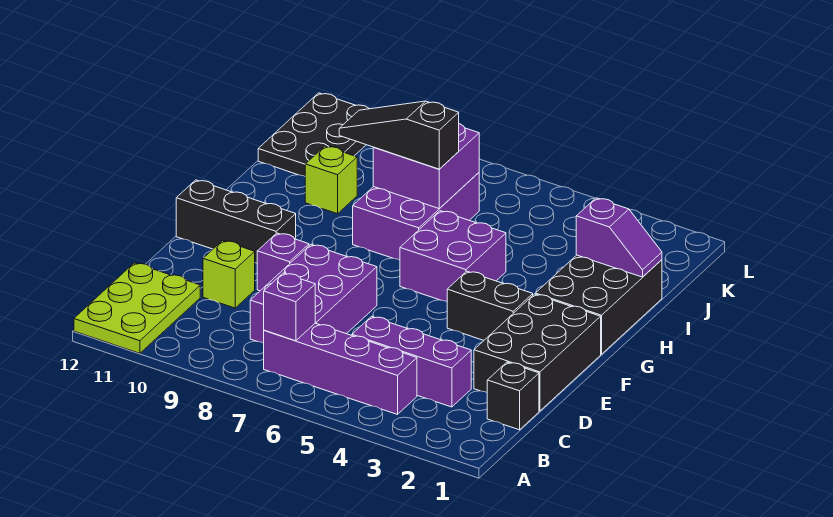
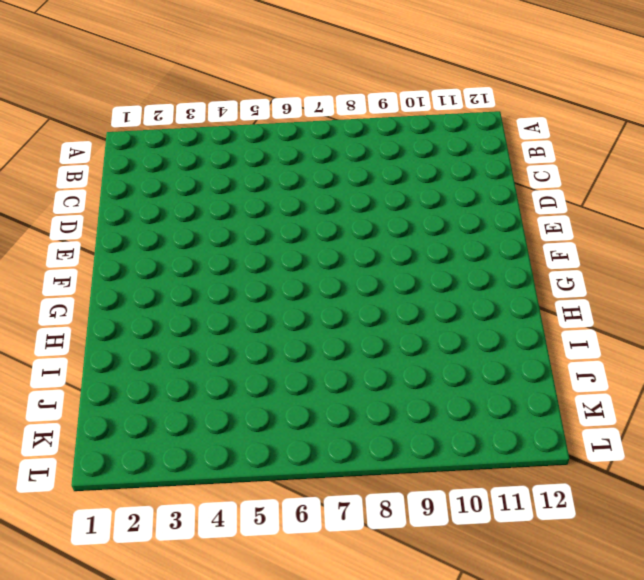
none -> lime plate A11:C12 level 1
none -> purple brick B4:B7 level 1
none -> black brick C1 level 1

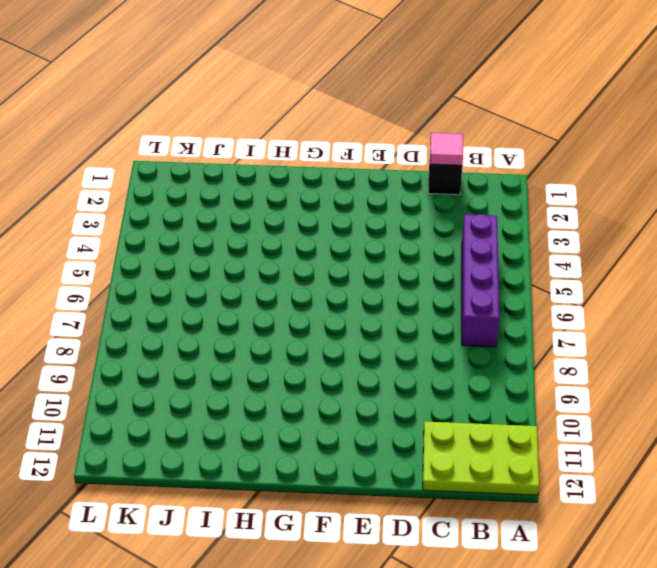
pink tile C1 level 2 -> none
none -> purple brick C3:C5 level 1
none -> purple brick C7:E8 level 1
none -> black brick D1:F2 level 1

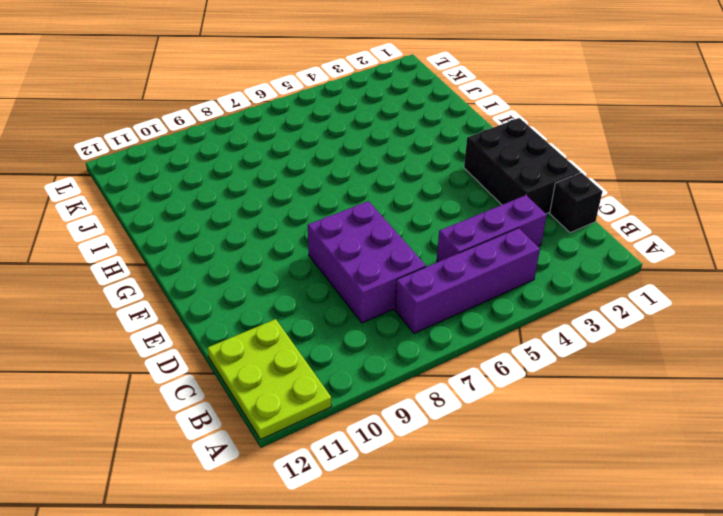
none -> lime brick D10 level 1
none -> purple brick E9 level 1
none -> black brick F3:F4 level 1

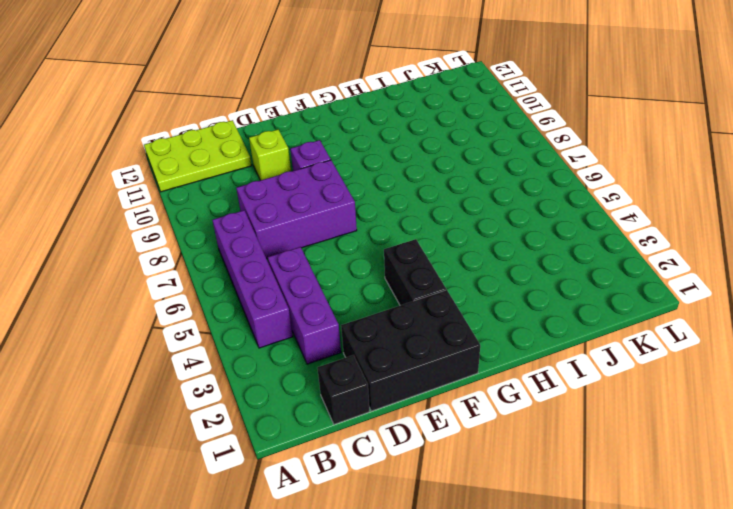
none -> black brick F10:F12 level 1
none -> black brick G1:I2 level 1
none -> purple brick G5:H6 level 1

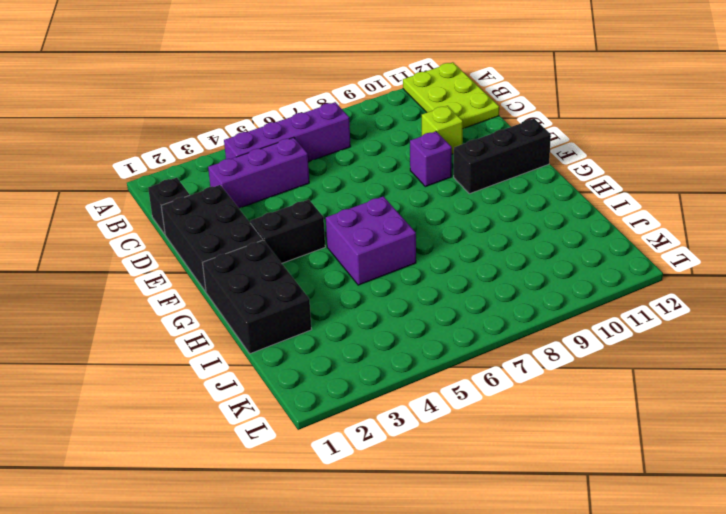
none -> purple brick C7:E8 level 1
none -> purple brick H7:J8 level 1
none -> lime brick I10 level 1

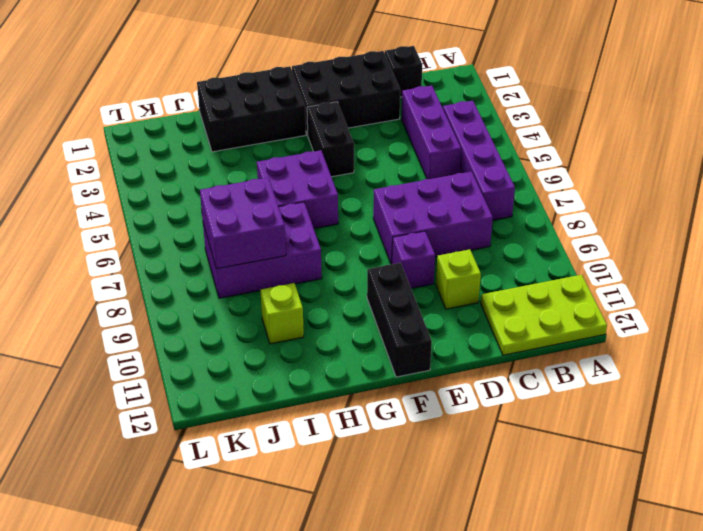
none -> black plate J11:L12 level 1
none -> purple brick B7 level 2
none -> purple slope I1:I2 level 2 top 2

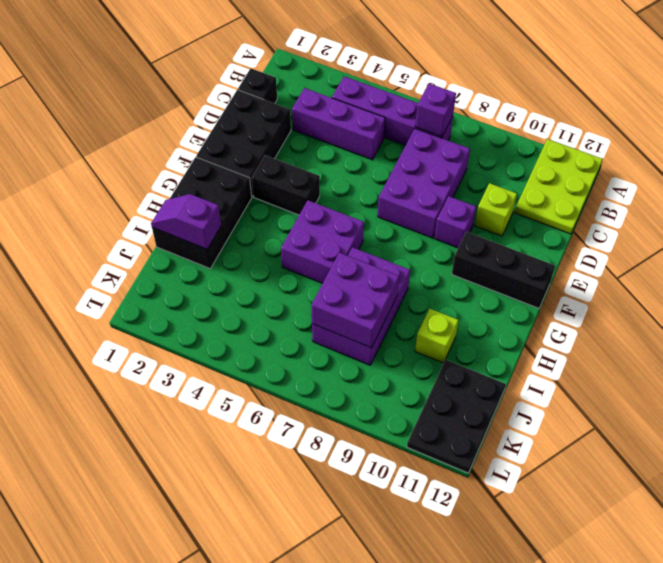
none -> black slope I7:I9 level 3 top 7

